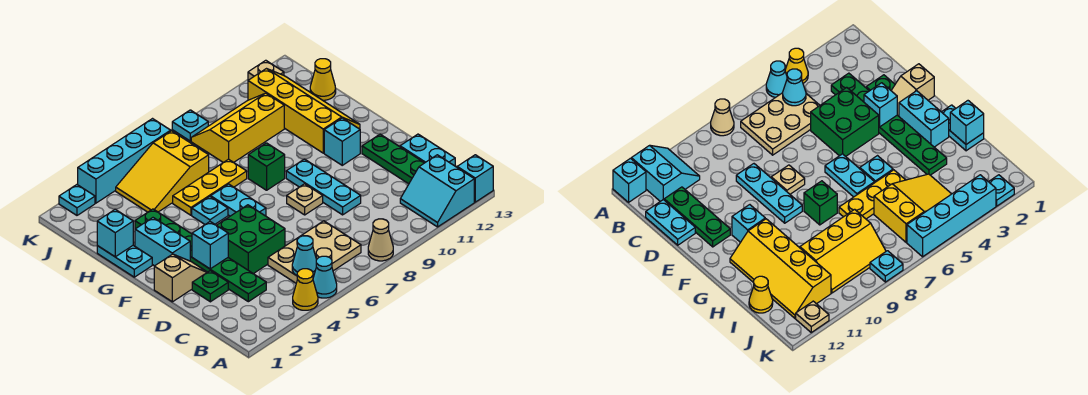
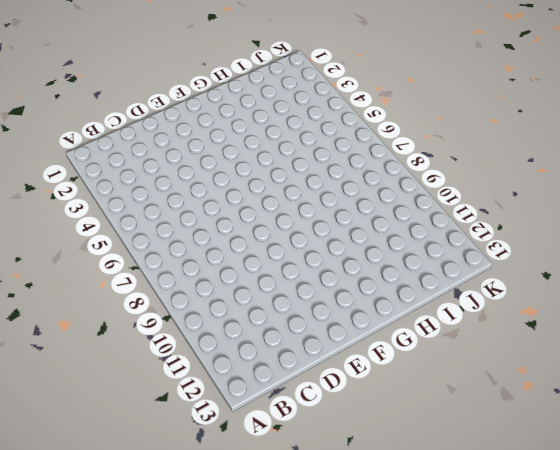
none -> yellow cone A4 level 1
none -> cyan cone A5 level 1
none -> tan cone A8 level 1
none -> cyan slope A11:B12 level 1 top 12

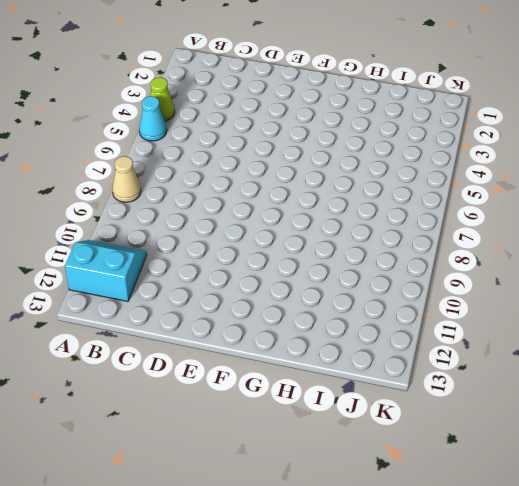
lime cone A4 level 1 -> yellow cone A4 level 1
none -> cyan brick A13 level 1
none -> tan plate B5:C7 level 1
none -> green plate C3:H3 level 1
none -> green plate C12:E12 level 1

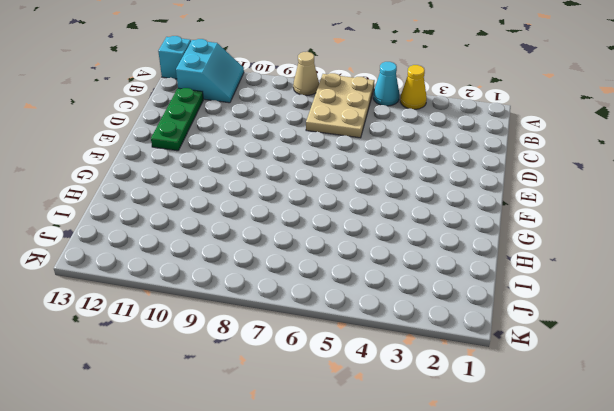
tan plate A6:C7 level 1 -> tan plate B5:C7 level 1
none -> green plate C3:H3 level 1
none -> cyan plate C13:D13 level 1
none -> green plate D2 level 1
none -> green brick D4:E5 level 1

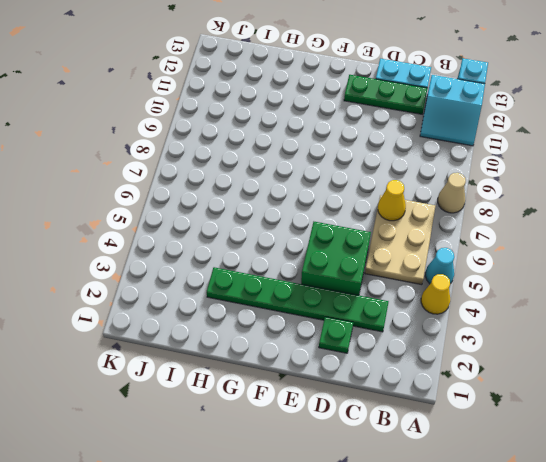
yellow cone C7 level 2 -> yellow cone I13 level 1
none -> cyan plate D9:F9 level 1
none -> tan slope E1:E2 level 1 top 1
none -> tan plate E8 level 1
none -> cyan brick F2:G2 level 1

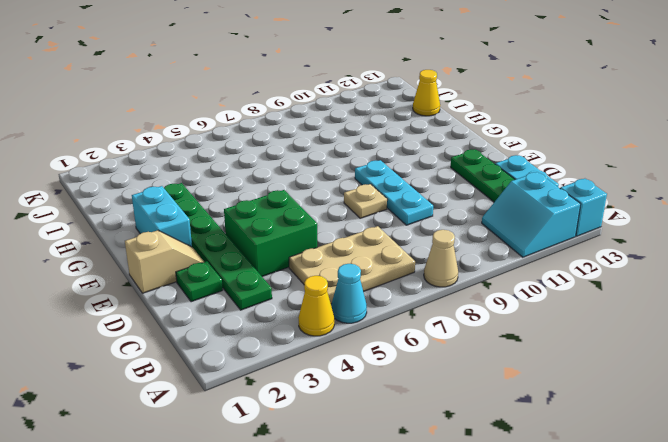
none -> cyan plate F6:G6 level 1
none -> cyan brick F11 level 1
none -> cyan plate G1:H1 level 1
none -> cyan plate G5 level 1

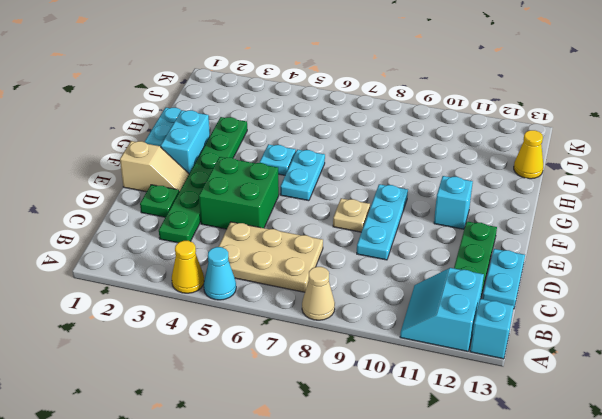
none -> green brick G8 level 1
none -> yellow slope G11:J12 level 1 top 11
none -> yellow plate H5:H7 level 1
none -> yellow slope I4:J6 level 1 top 6

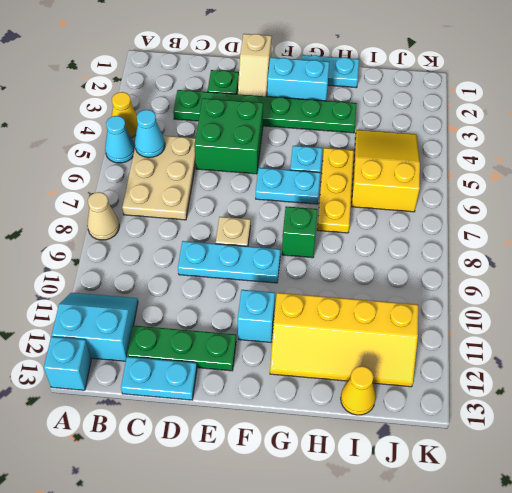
none -> yellow slope I8:J10 level 1 top I
none -> cyan plate K2 level 1
none -> cyan brick K3:K6 level 1
none -> cyan plate K8 level 1

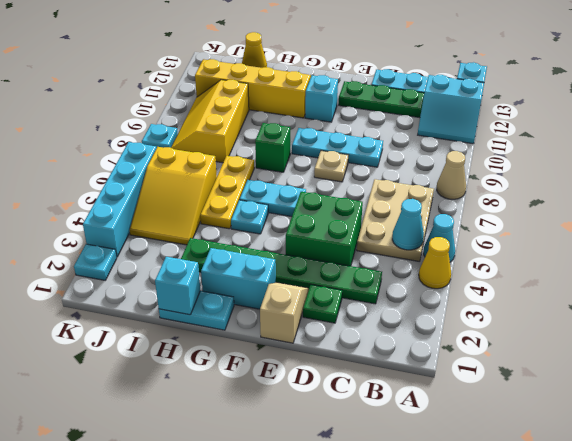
none -> tan plate K12 level 1
none -> cyan brick E3 level 2

